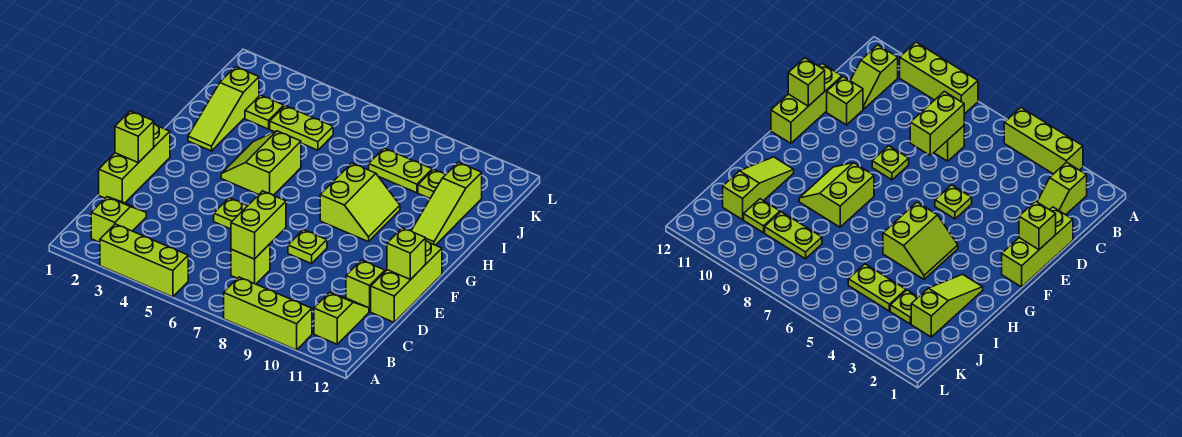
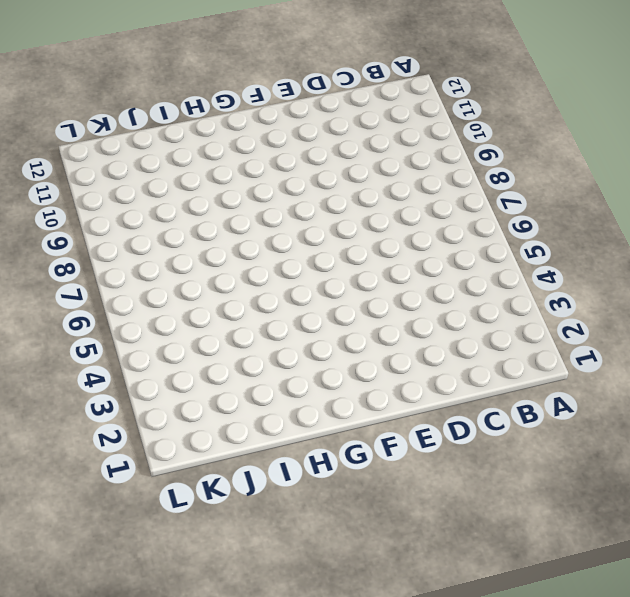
none -> lime brick A3:A5 level 1
none -> lime brick A8:A10 level 1
none -> lime slope B2:C2 level 1 top B

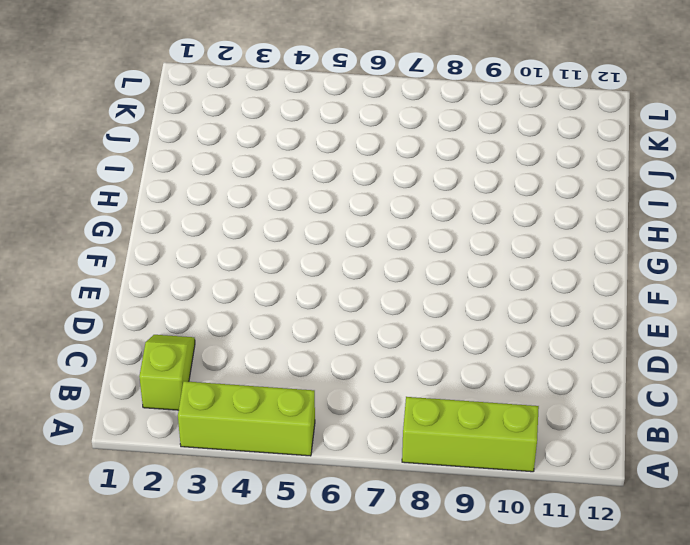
none -> lime slope B11:C11 level 1 top B
none -> lime brick C7 level 1
none -> lime brick D1:F1 level 1

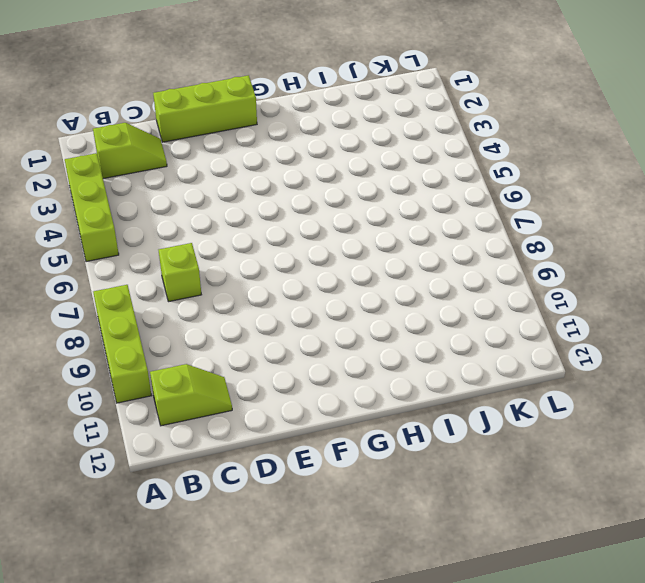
none -> lime brick D11 level 1
none -> lime brick D12:F12 level 1
none -> lime plate E5 level 1

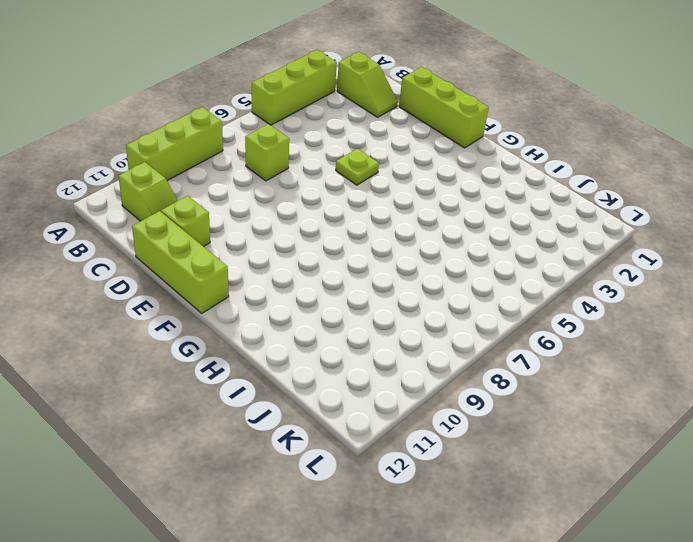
none -> lime plate E8 level 1
none -> lime slope G4:H5 level 1 top 5
none -> lime slope G8:H9 level 1 top 8

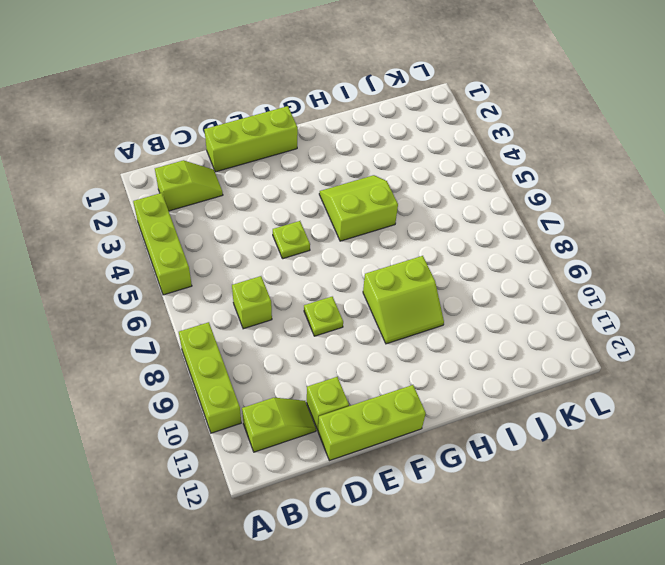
none -> lime slope H2:J2 level 1 top J
none -> lime slope H11:J11 level 1 top J
none -> lime plate J3 level 1

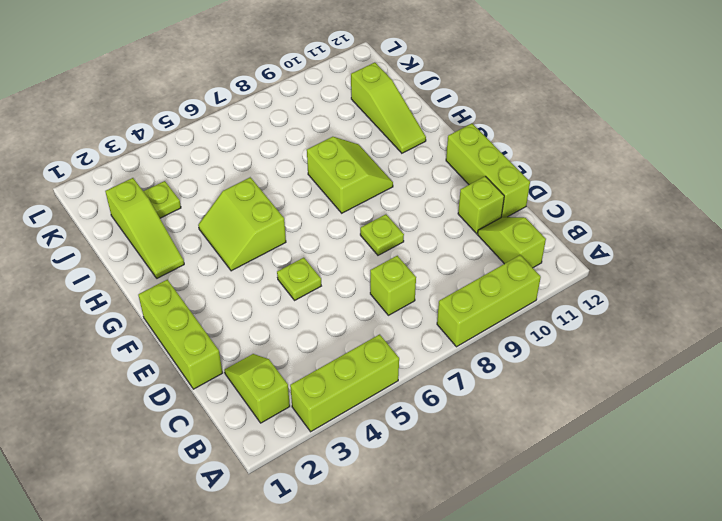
none -> lime plate J4:J5 level 1
none -> lime plate J8:J9 level 1
none -> lime plate J10 level 1

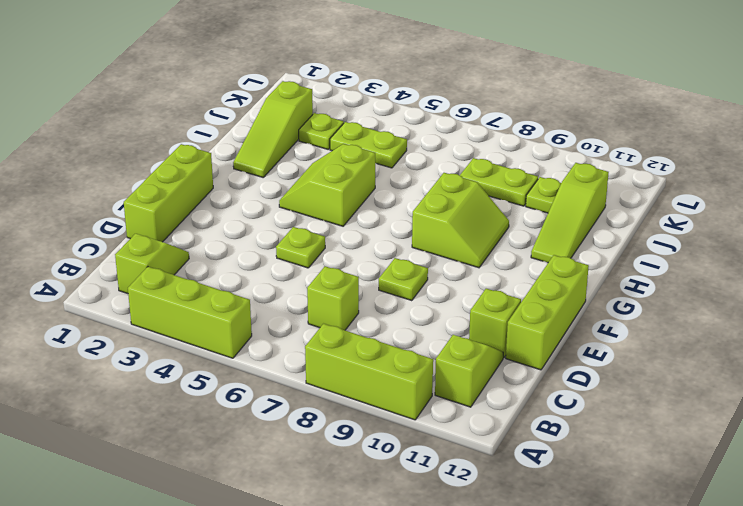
none -> lime brick C7:D7 level 2
none -> lime brick E1 level 2
none -> lime brick E12 level 2

